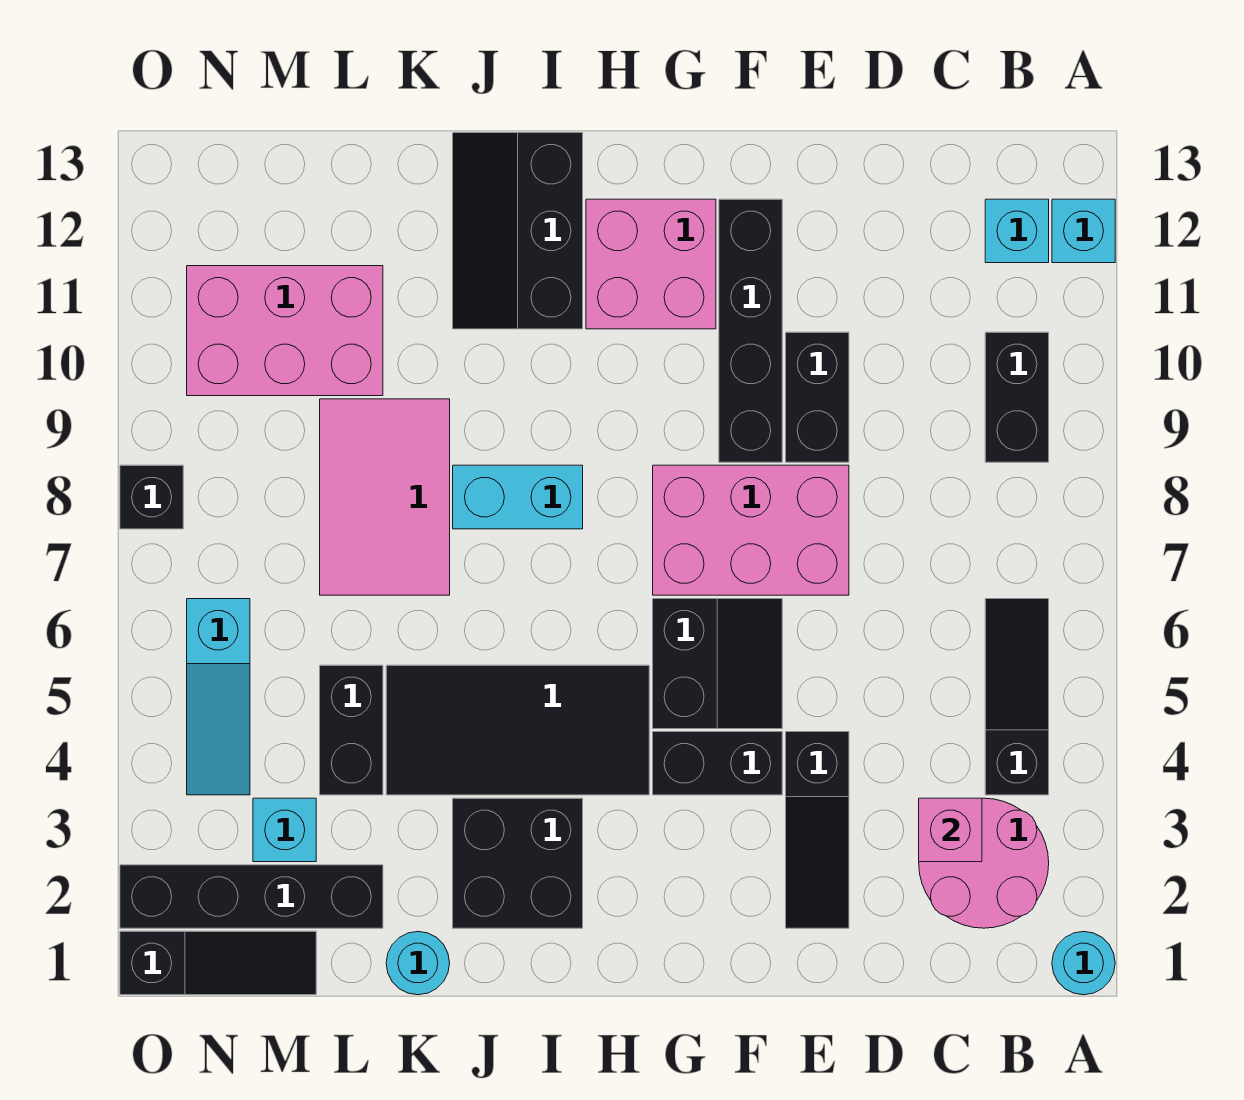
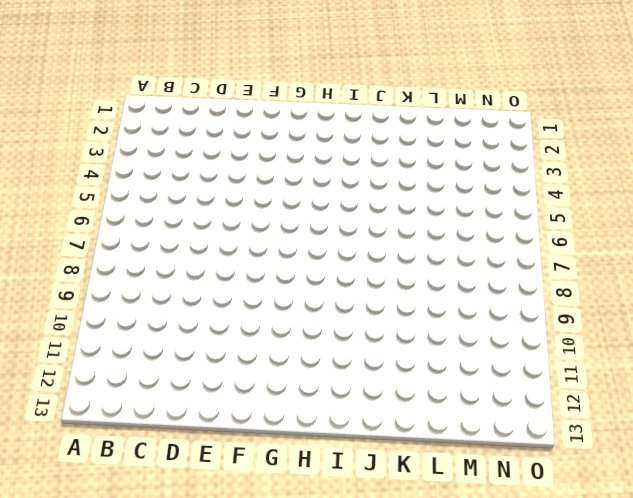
none -> cyan round brick A1 level 1
none -> cyan brick A12 level 1
none -> pink round brick B2:C3 level 1

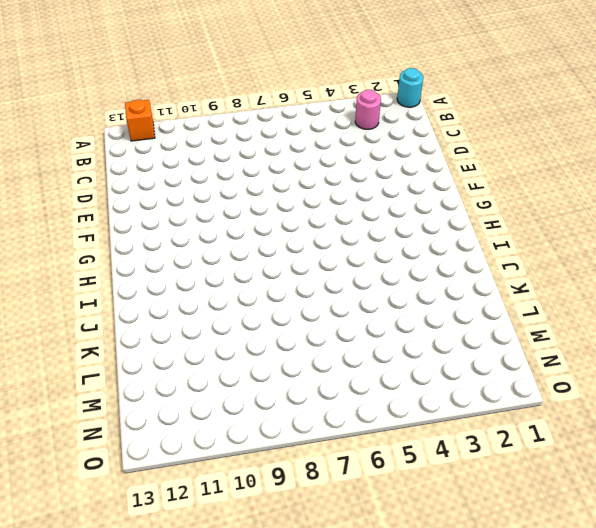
orange brick A12 level 1 -> cyan brick A12 level 1
pink round brick B3 level 1 -> pink round brick B2:C3 level 1
none -> black slope B4:B6 level 1 top 4
none -> black brick B9:B10 level 1
none -> cyan brick B12 level 1

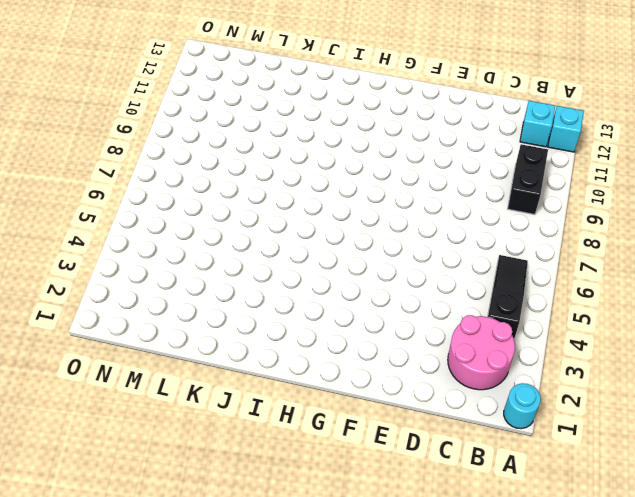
none -> black slope E2:E4 level 1 top 4
none -> pink brick E7:G8 level 1
none -> black brick E9:E10 level 1

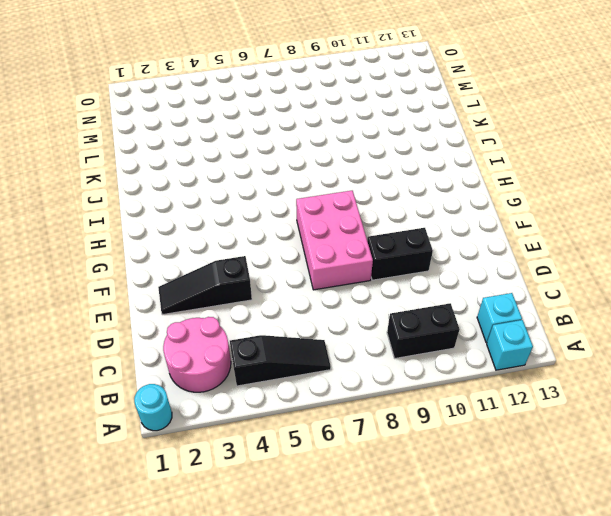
none -> black brick F4:G4 level 1
none -> black slope F5:G6 level 1 top G
none -> black brick F9:F12 level 1

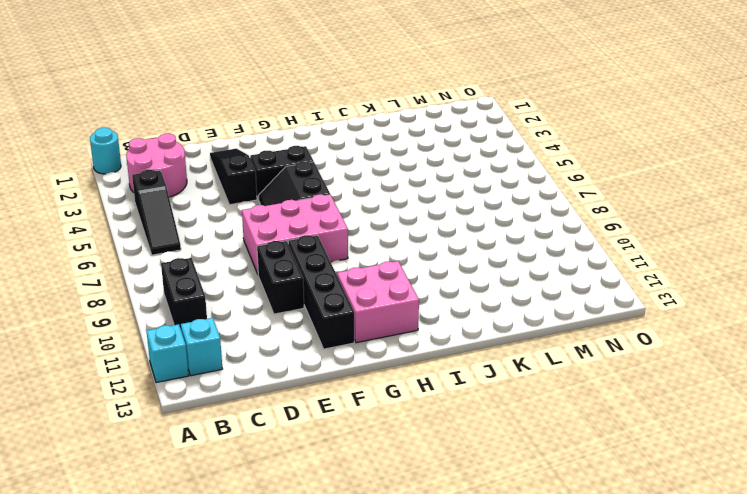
none -> black tile H4:K5 level 1
none -> black brick I2:J3 level 1
none -> cyan brick I8:J8 level 1

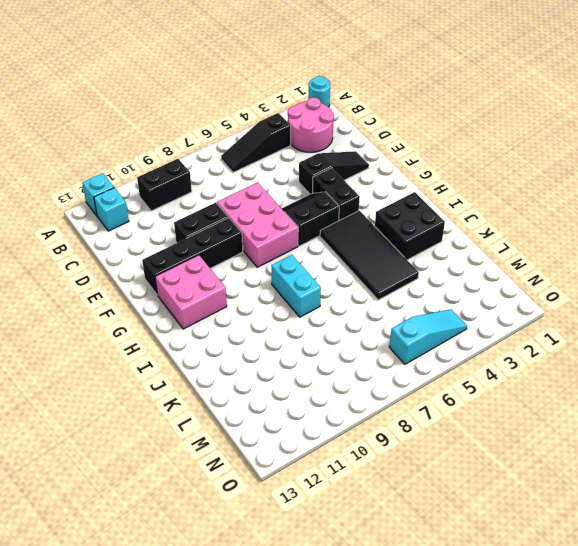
none -> black slope I11:J13 level 1 top I
none -> cyan round brick K1 level 1
none -> pink tile K7:L9 level 1

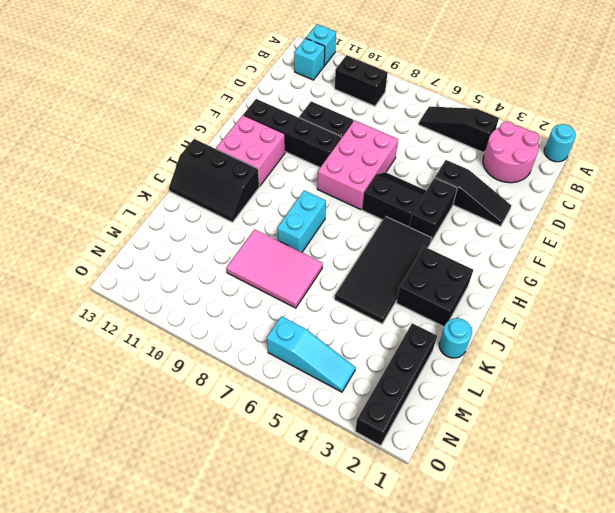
none -> black brick L4:L5 level 1
none -> pink brick L10:N11 level 1
none -> black slope M1:O1 level 1 top O

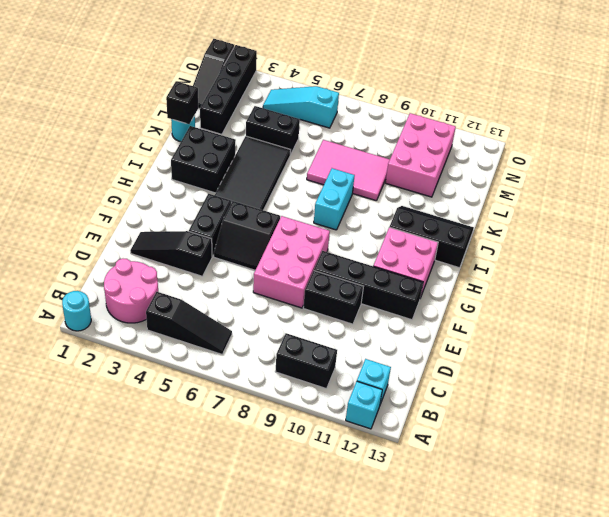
black brick K1 level 2 -> black brick O8 level 1
none -> cyan brick M3 level 1
none -> pink brick C3 level 2

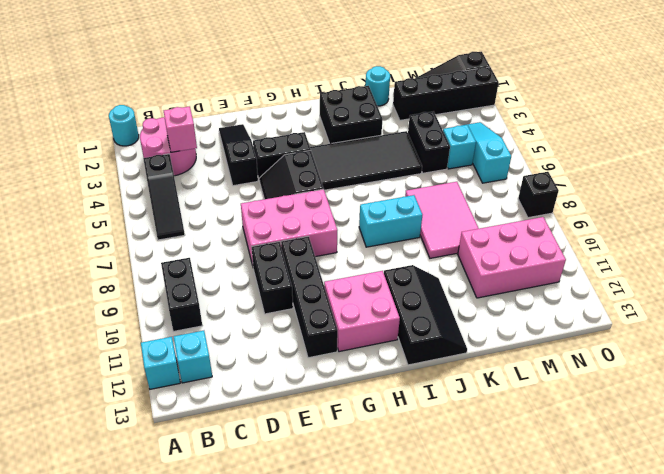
cyan brick M5 level 1 -> cyan brick M3 level 1

